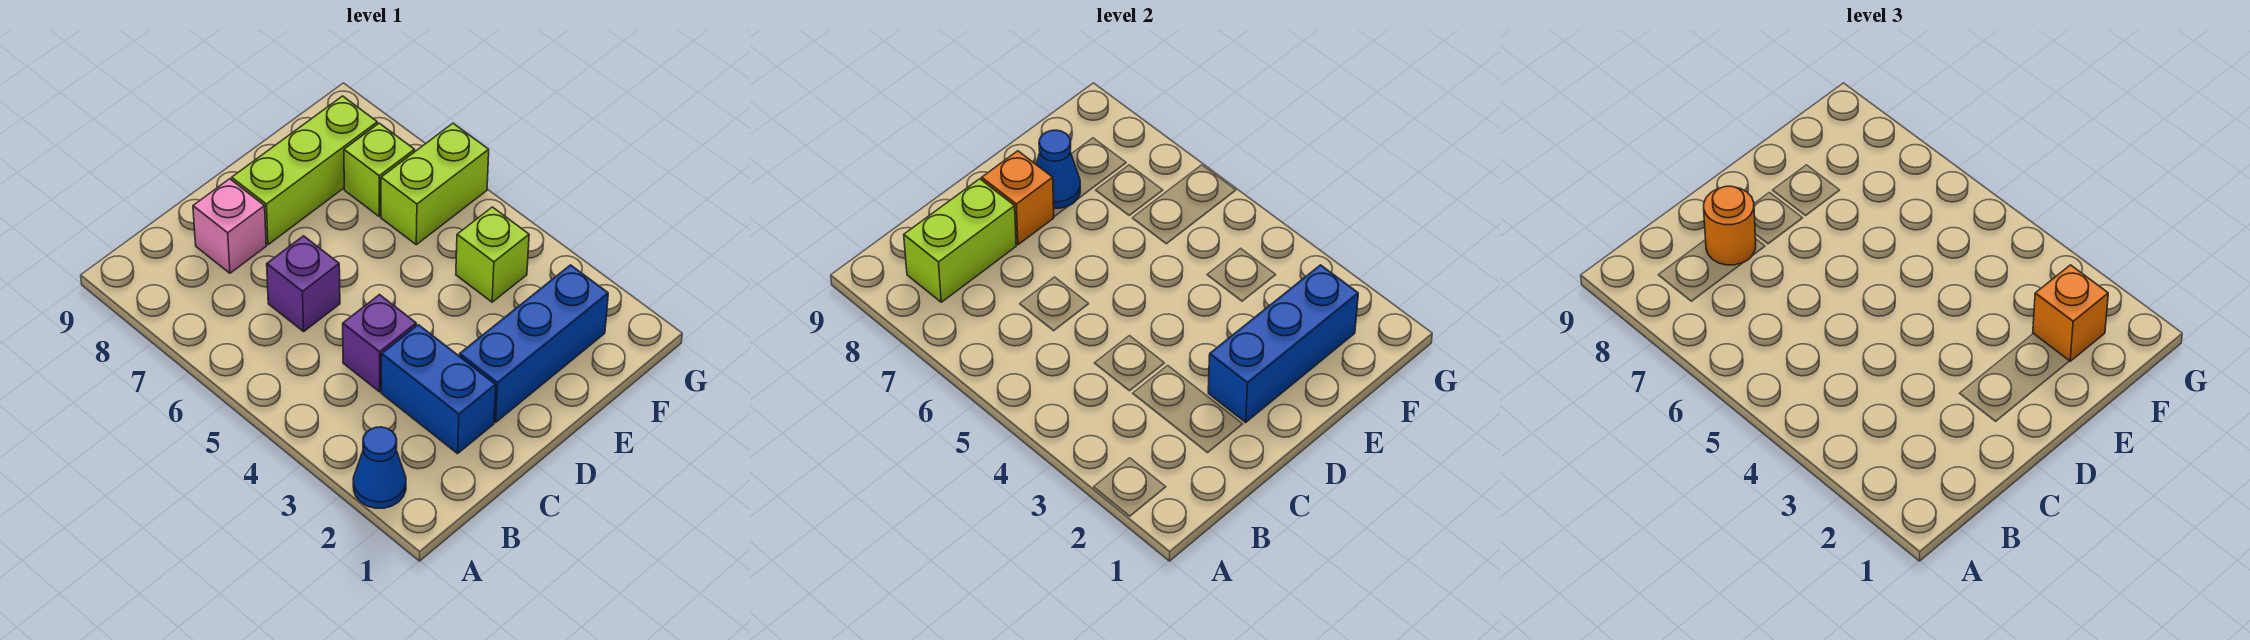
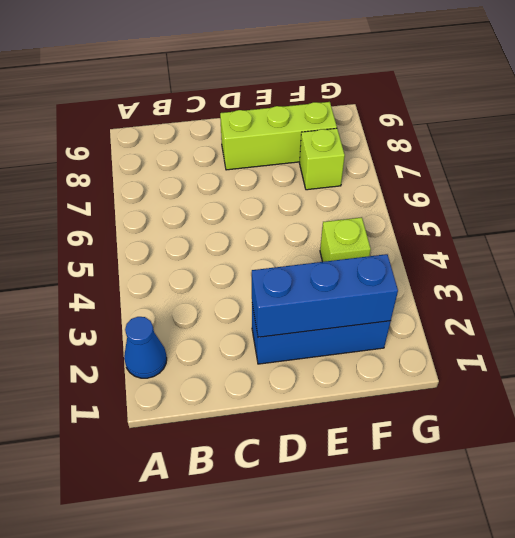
none -> blue brick C2:C3 level 1
none -> purple brick C4 level 1
none -> purple brick C6 level 1

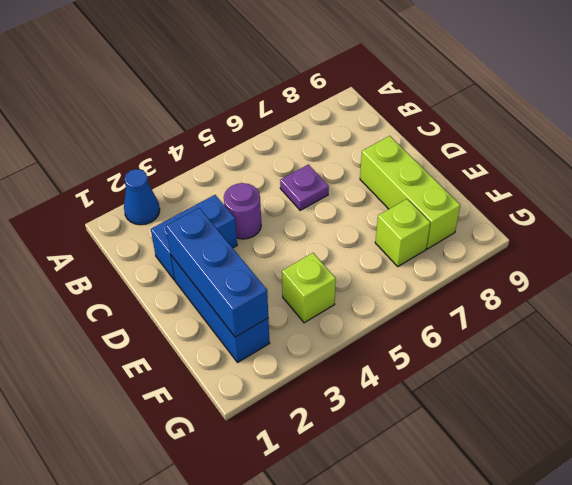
purple round brick C4 level 1 -> purple brick C4 level 1
purple plate C6 level 1 -> purple brick C6 level 1
none -> pink brick C8 level 1
none -> lime brick F6:G6 level 1
none -> lime brick B8:C8 level 2

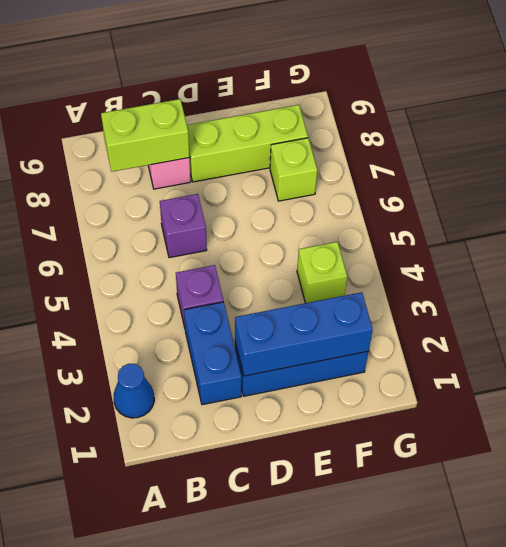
none -> lime brick F6:G6 level 1
none -> orange brick D8 level 2
none -> blue cone E8 level 2

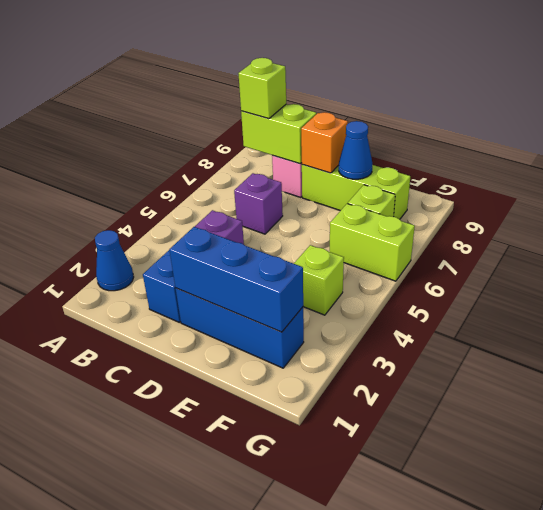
lime brick B8 level 3 -> none
none -> orange round brick C8 level 3
none -> orange brick F2 level 3

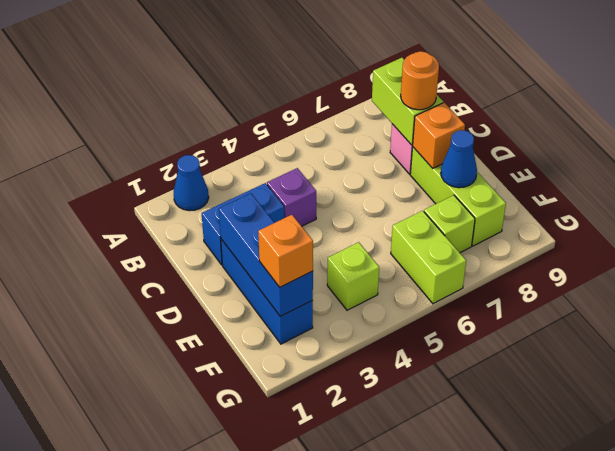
none -> purple brick C6 level 1

